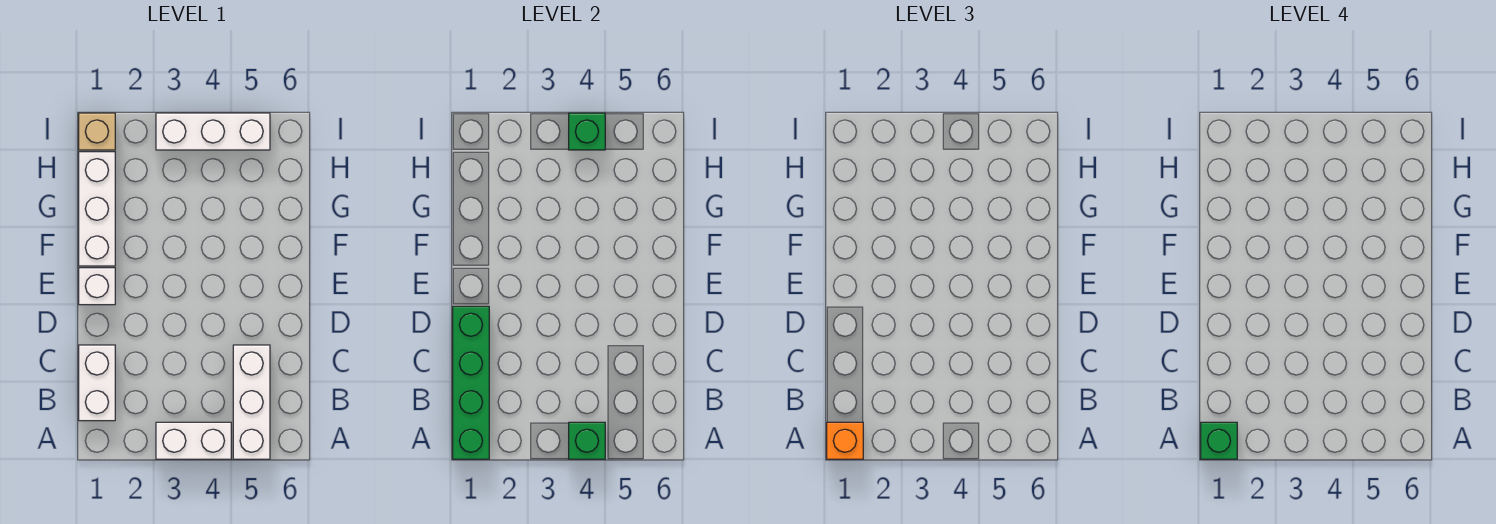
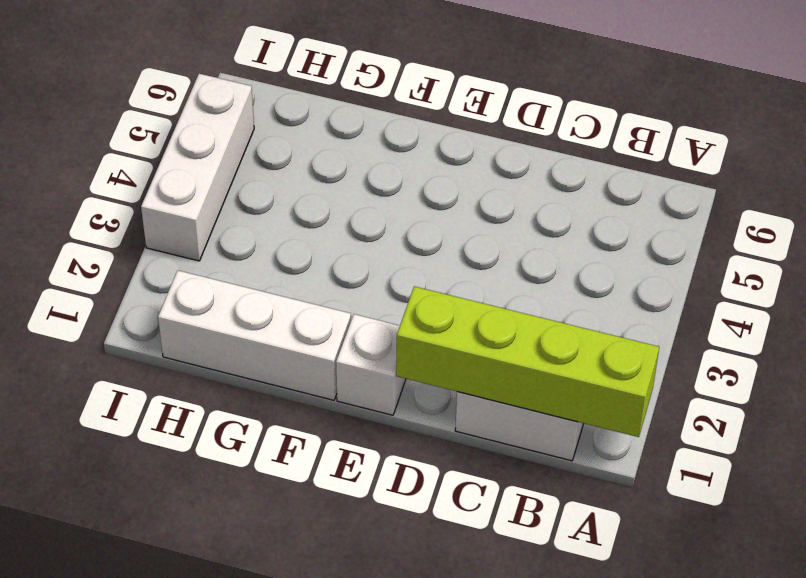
lime brick A1:D1 level 2 -> green brick A1:D1 level 2
none -> white brick A3:A4 level 1
none -> white brick A5:C5 level 1
none -> tan brick I1 level 1

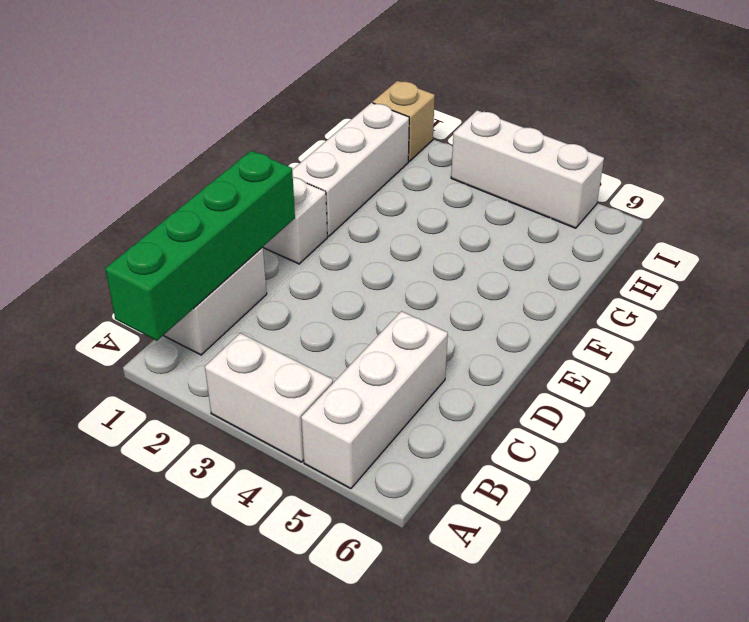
none -> green brick A4 level 2
none -> green brick I4 level 2
none -> orange brick A1 level 3

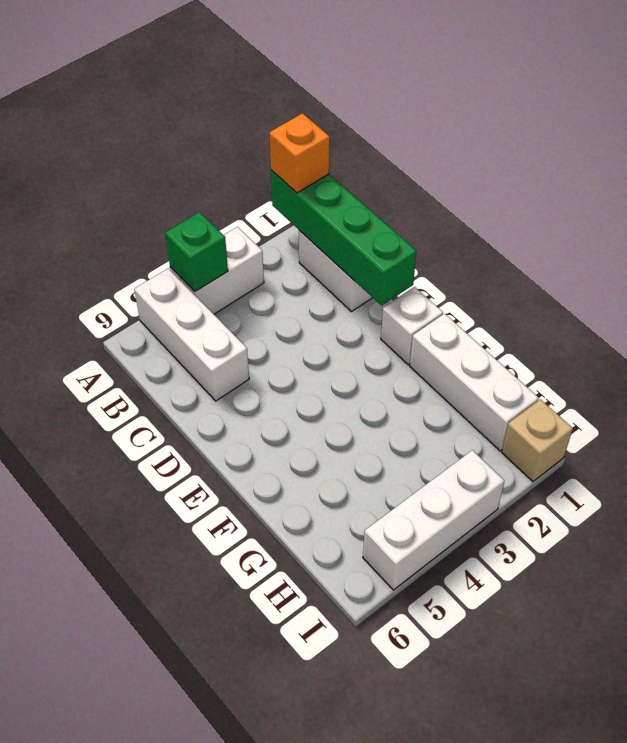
none -> green brick I4 level 2
none -> green brick A1 level 4

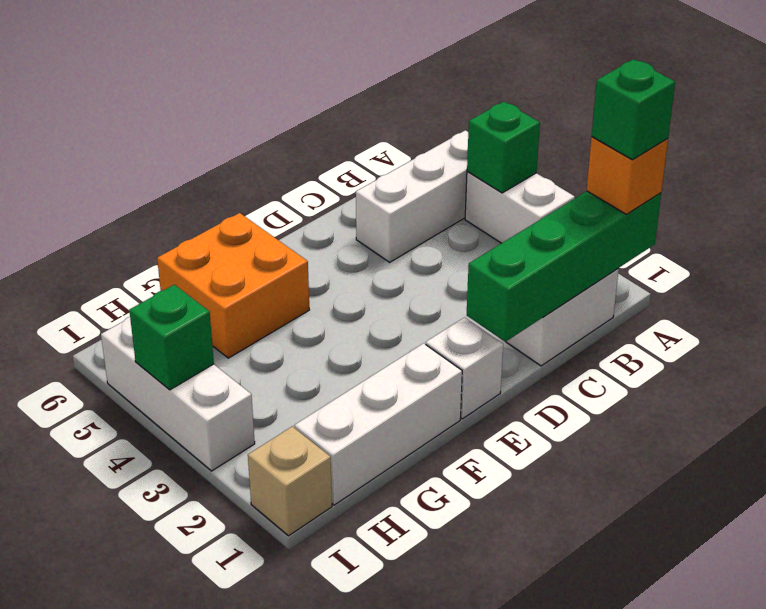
orange brick F5:G6 level 1 -> none

